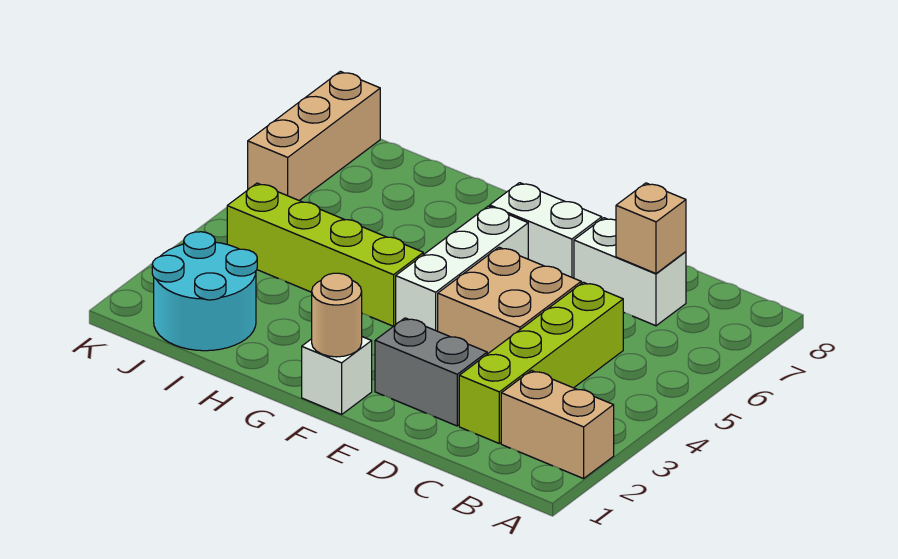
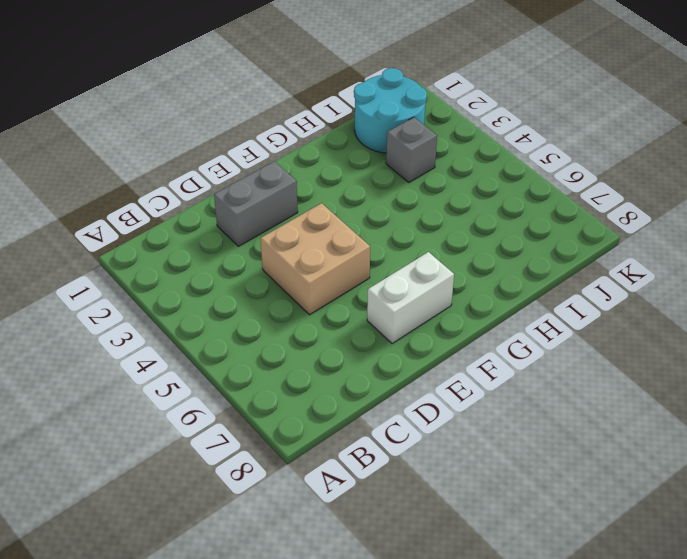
grey brick I3 level 1 -> none
none -> tan brick A2:B2 level 1
none -> lime brick C2:C5 level 1
none -> white brick C7:D7 level 1

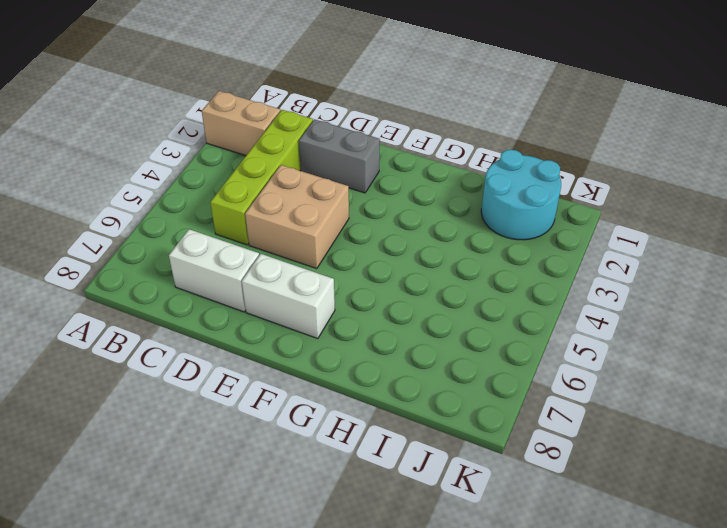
none -> white brick F1 level 1
none -> white brick F4:F6 level 1
none -> lime brick G4:J4 level 1

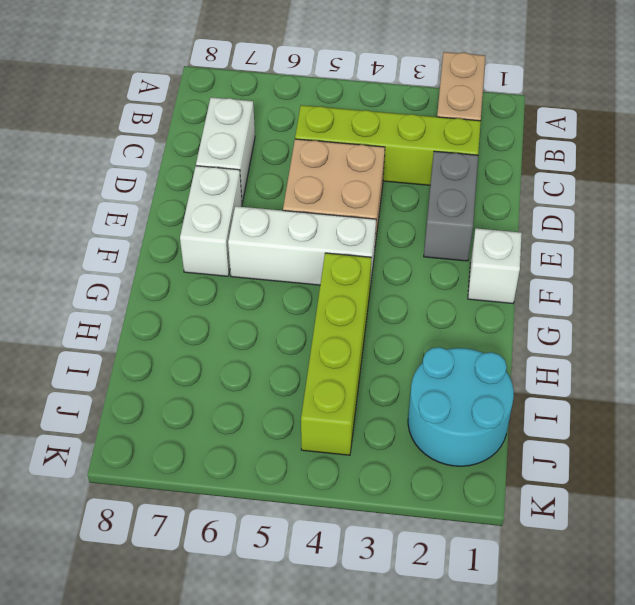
none -> tan brick K6:K8 level 1
none -> tan brick C7 level 2
none -> tan round brick F1 level 2

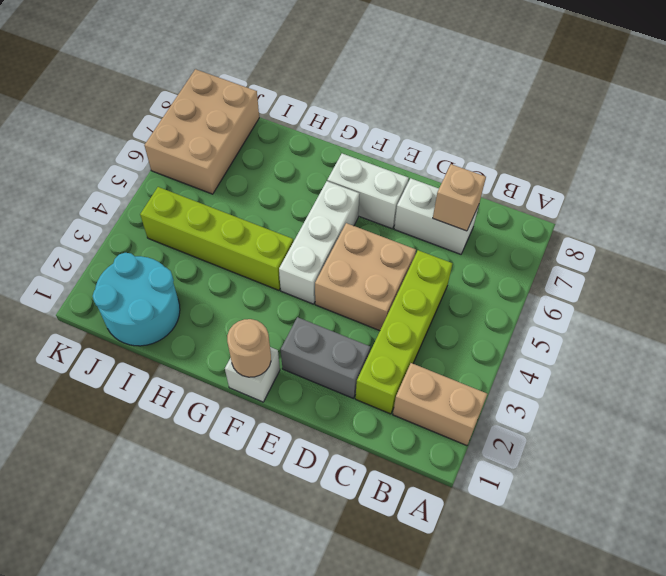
tan brick J6:K8 level 1 -> tan brick K6:K8 level 1

